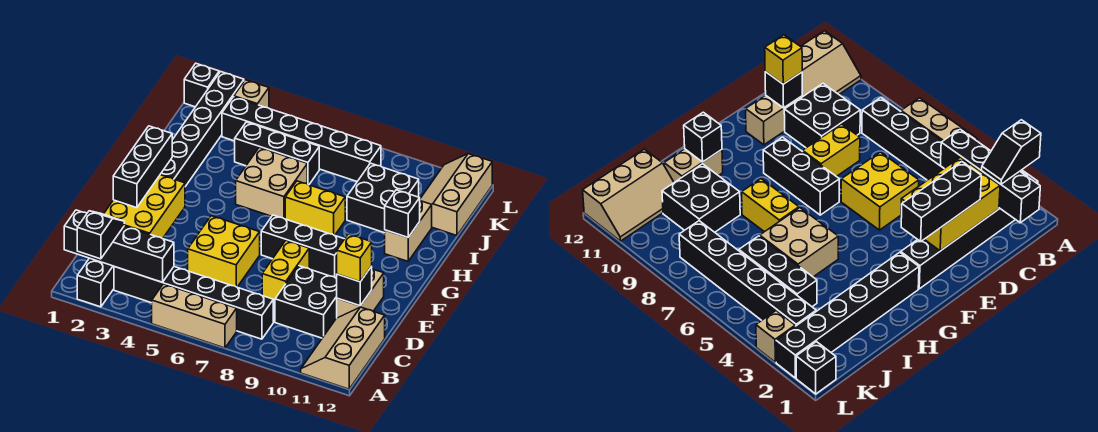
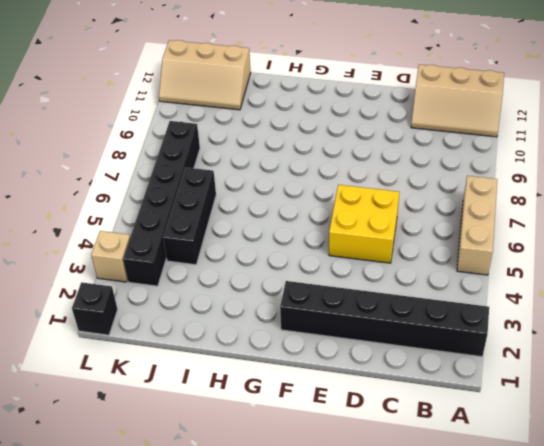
none -> black brick B3:B8 level 1
none -> black brick C9:D10 level 1
none -> yellow brick D8:E8 level 1

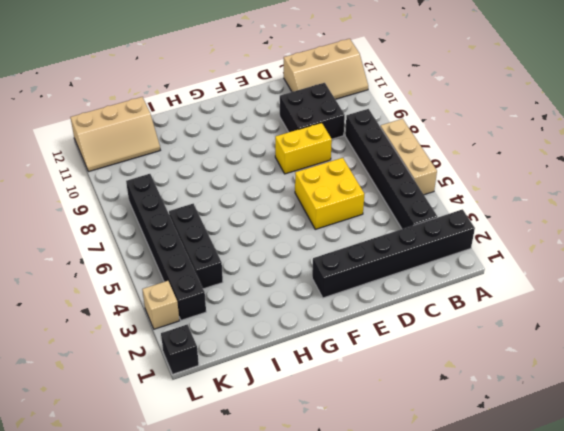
none -> tan brick D11:E11 level 1
none -> black brick F7:F9 level 1
none -> black brick G2:L2 level 1

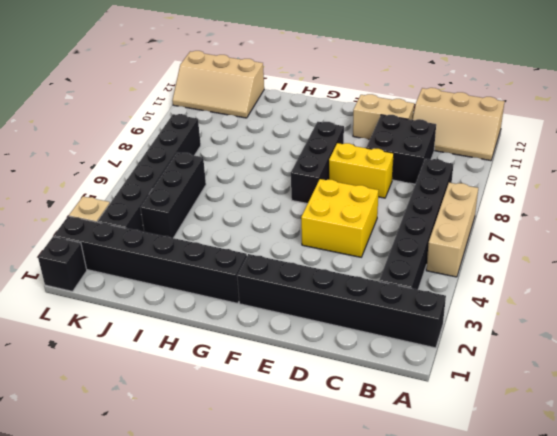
none -> tan brick H5:I6 level 1
none -> yellow brick H7:H8 level 1
none -> tan brick H11:I11 level 1

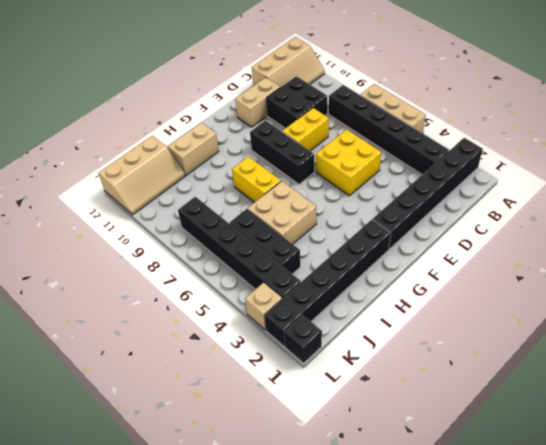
none -> black brick I9:J10 level 1
none -> black brick B1:B4 level 2
none -> yellow brick C2:E3 level 2

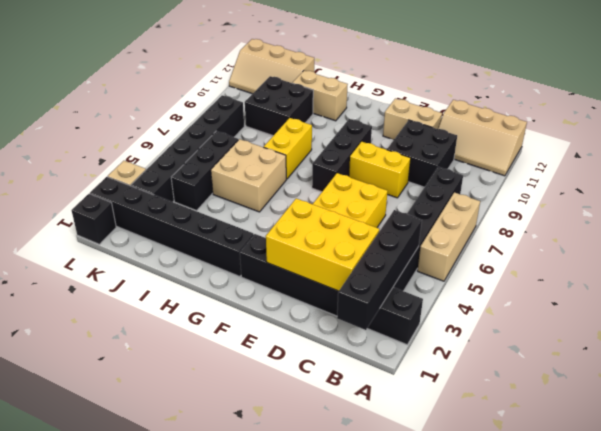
none -> black brick D11 level 2
none -> black brick H11 level 2
none -> black slope A2:B2 level 3 top A

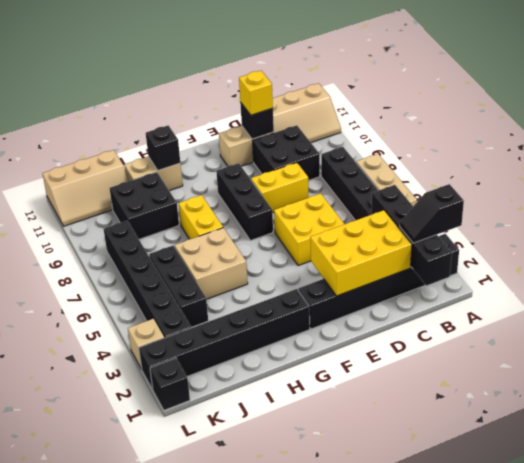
none -> black brick D2:F2 level 3

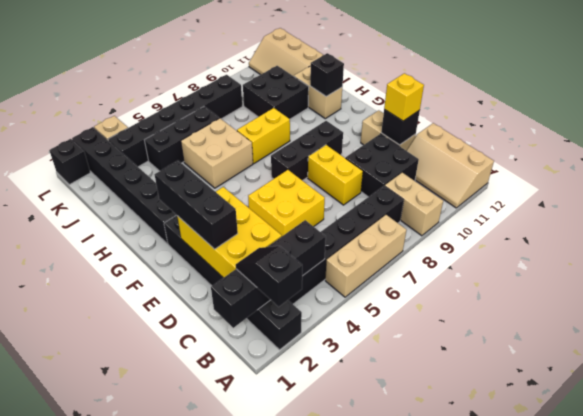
tan brick A9:B9 level 1 -> none

